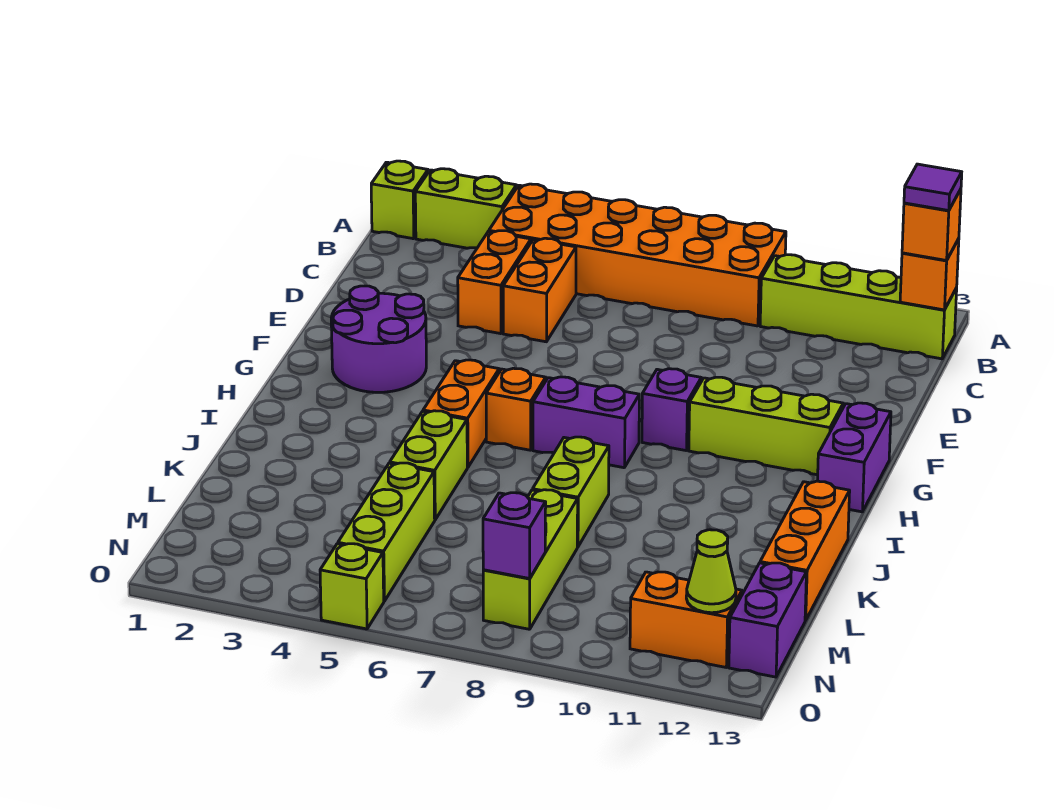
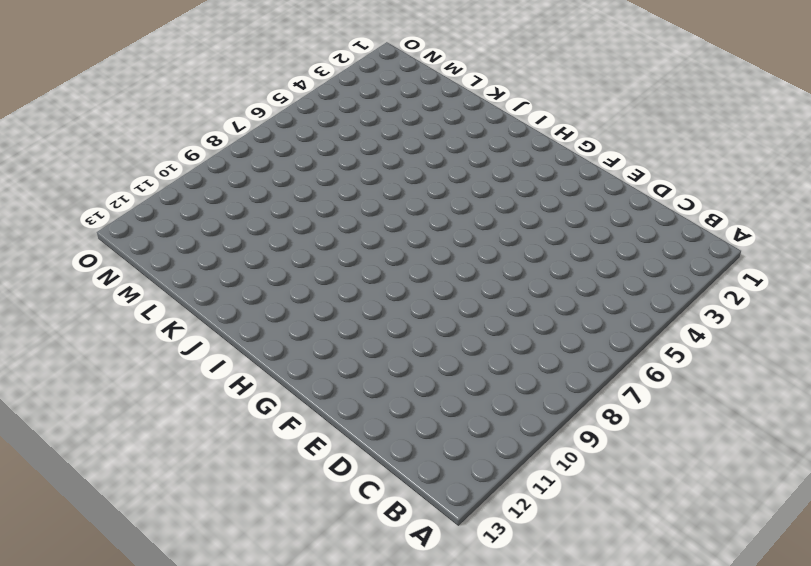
none -> lime brick A1 level 1
none -> lime brick A2:A3 level 1
none -> orange brick A4:B9 level 1

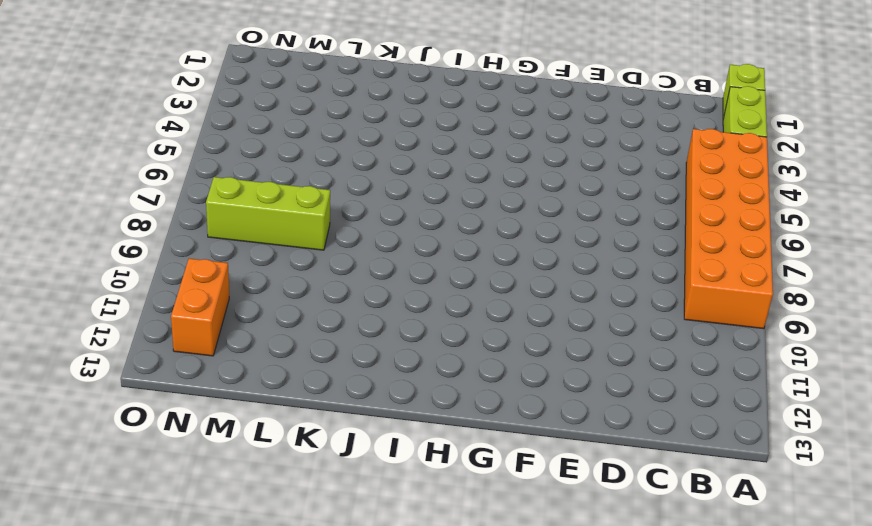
none -> lime brick B10:B13 level 1
none -> orange brick C4:D4 level 1
none -> orange brick C5:D5 level 1

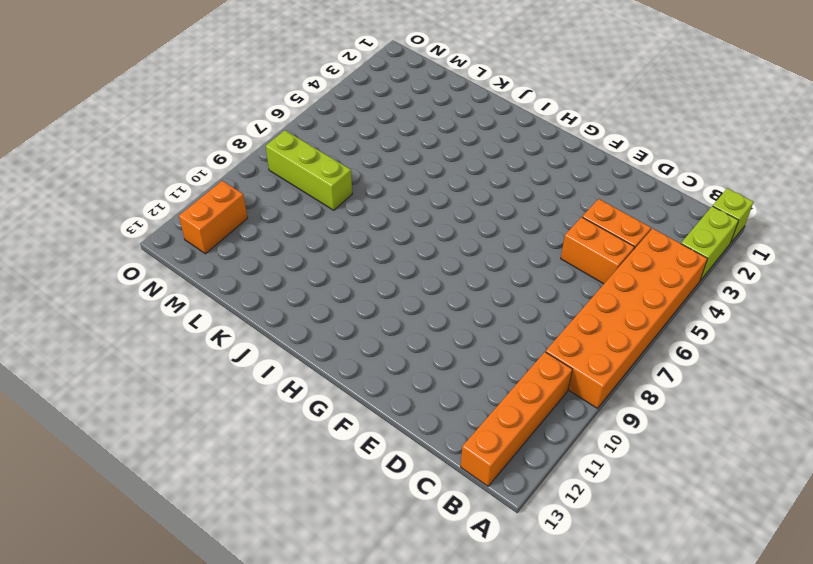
orange brick B10:B13 level 1 -> lime brick B10:B13 level 1
none -> purple round brick F2:G3 level 1
none -> purple brick G9 level 1
none -> lime brick G10:G12 level 1

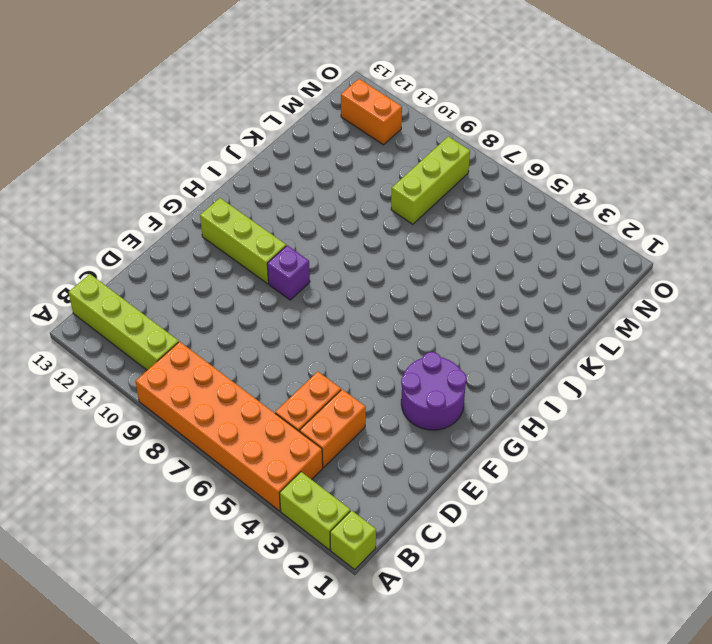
none -> purple brick G13:H13 level 1
none -> orange brick H5:I5 level 1
none -> orange brick H6 level 1

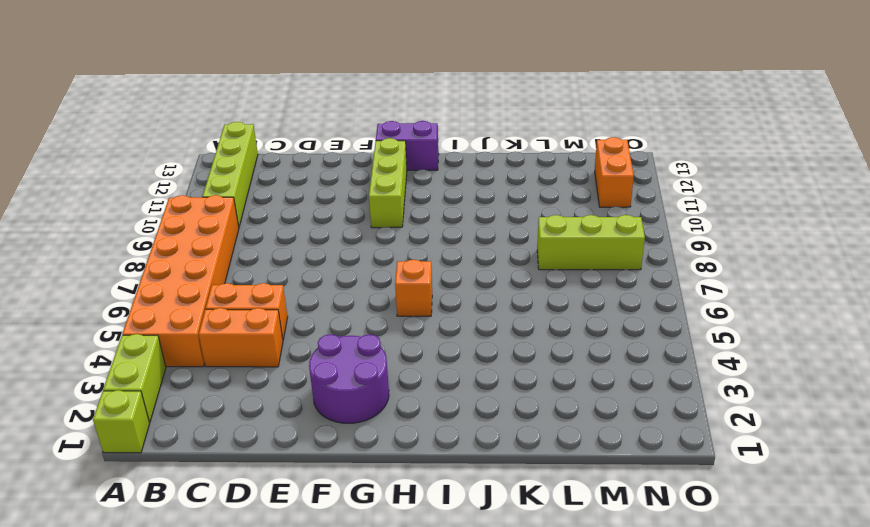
none -> purple brick G9 level 1
none -> orange brick H5:I5 level 1
none -> purple brick H7:H8 level 1

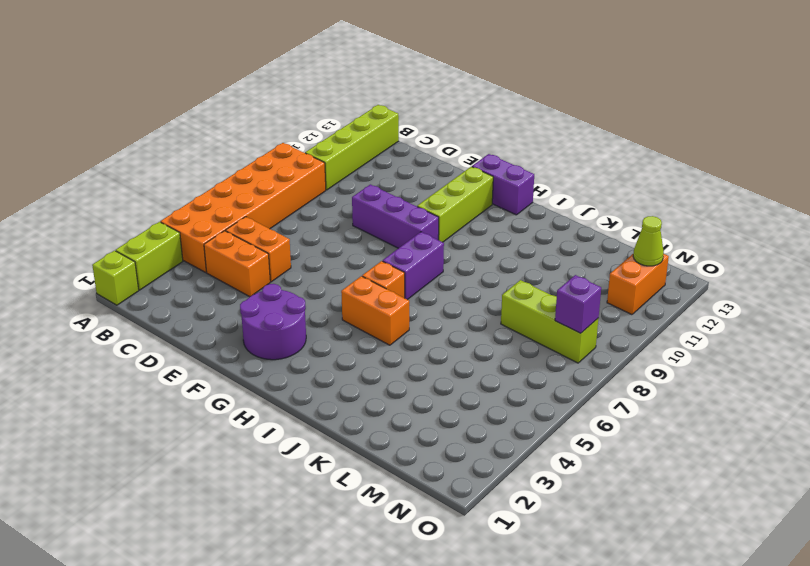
purple brick E9:G9 level 1 -> purple brick G9 level 1
none -> lime brick J5:K5 level 1
none -> lime brick J8:K8 level 1
none -> orange brick J13:L13 level 1

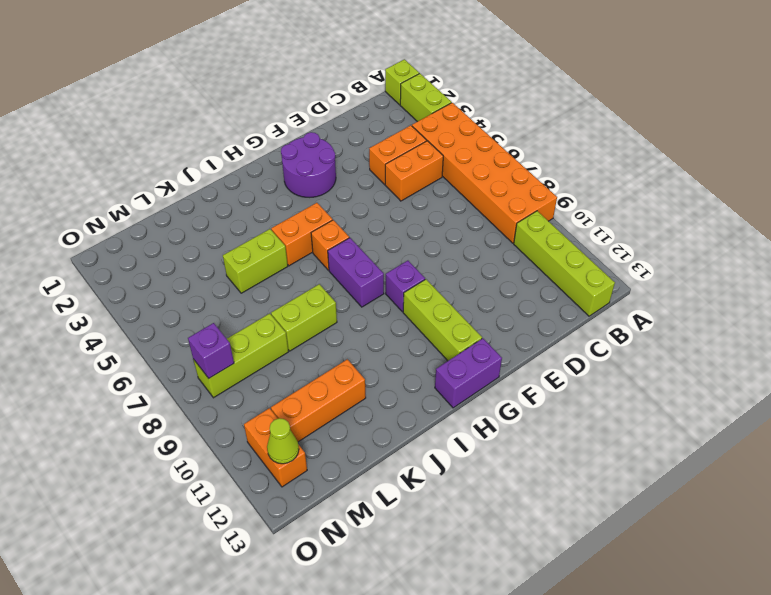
orange brick K11:M11 level 1 -> orange brick J13:L13 level 1
none -> lime brick L5:N5 level 1
none -> purple brick M13:N13 level 1
none -> lime brick O5 level 1

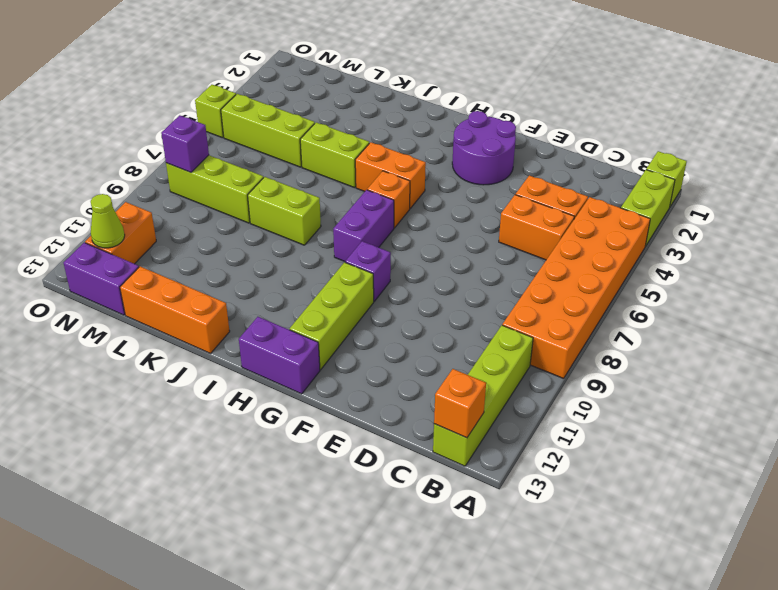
none -> orange brick B13 level 3
none -> purple tile B13 level 4

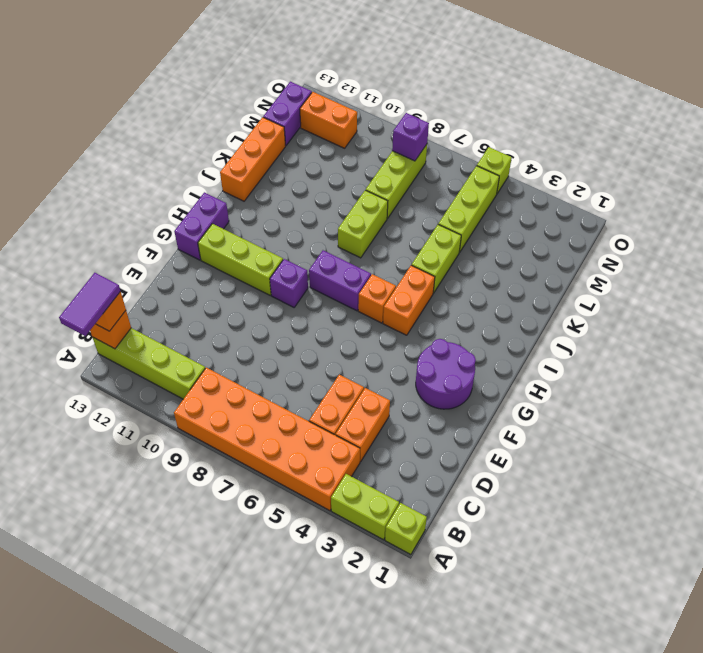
purple tile A13:B13 level 4 -> purple tile B13 level 4
none -> lime cone N12 level 2

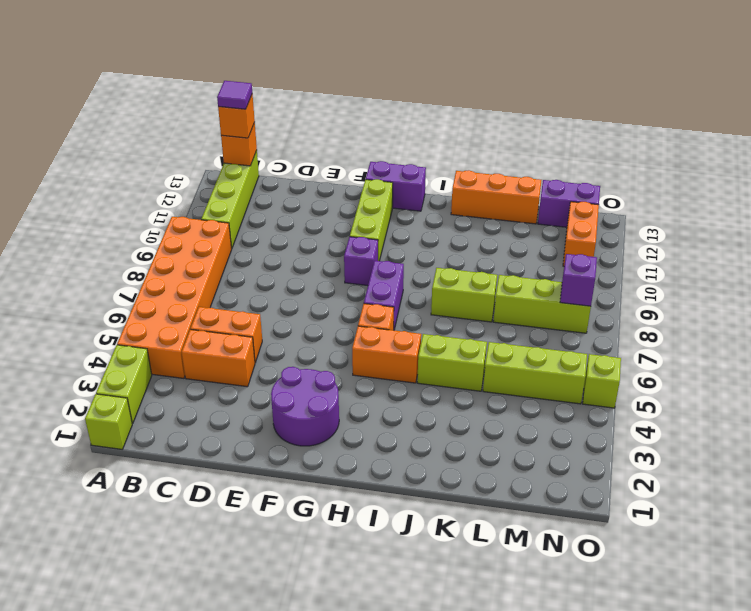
none -> lime cone N12 level 2

